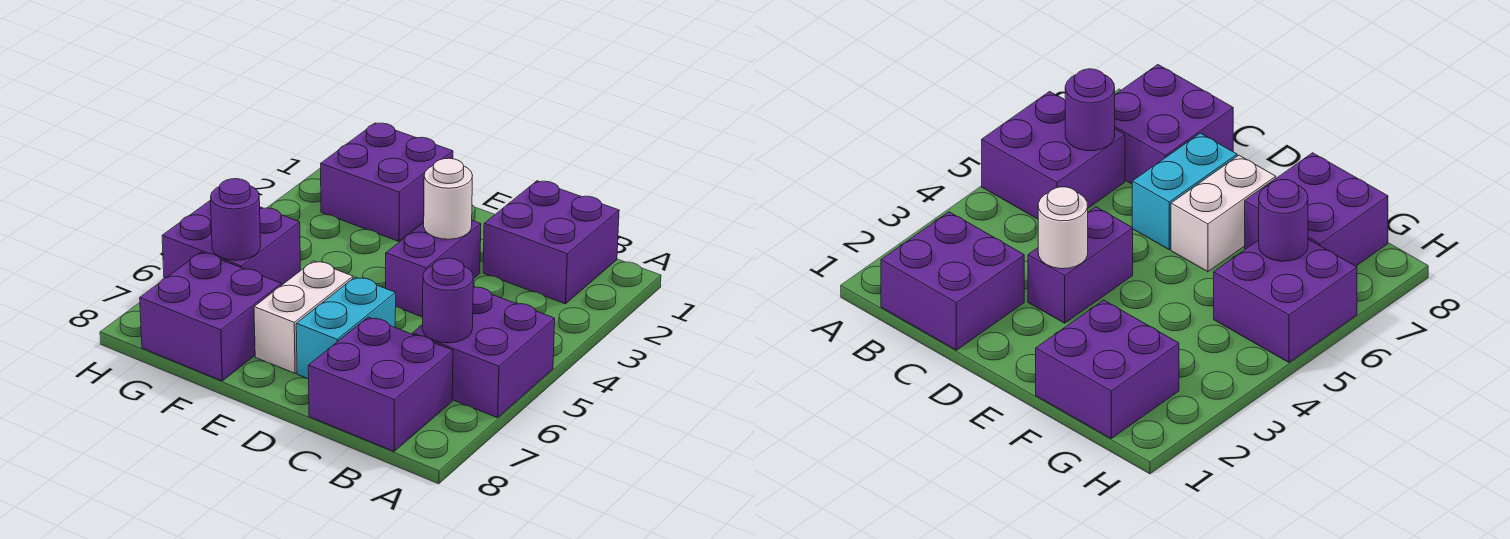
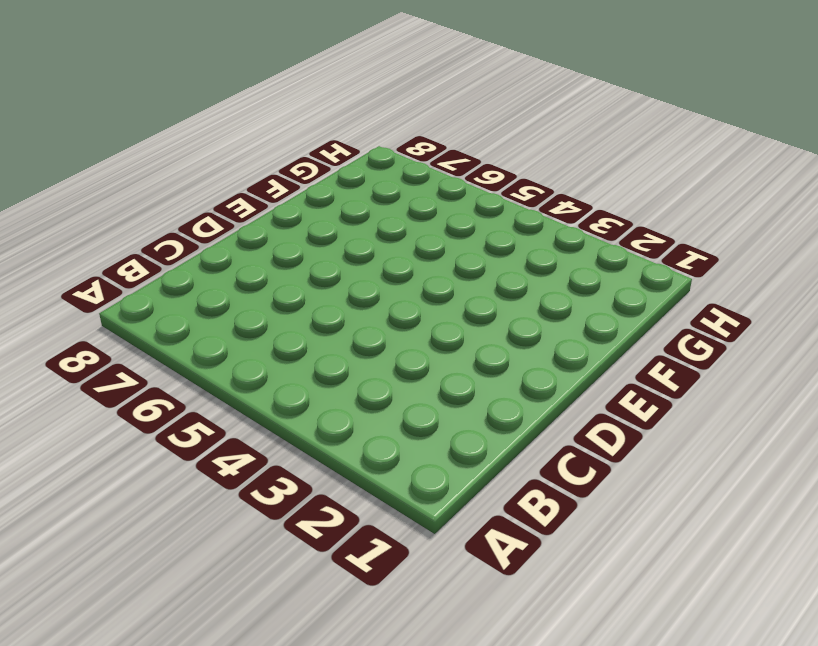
none -> purple brick A5:B6 level 1
none -> purple brick B1:C2 level 1
none -> purple brick B7:C8 level 1

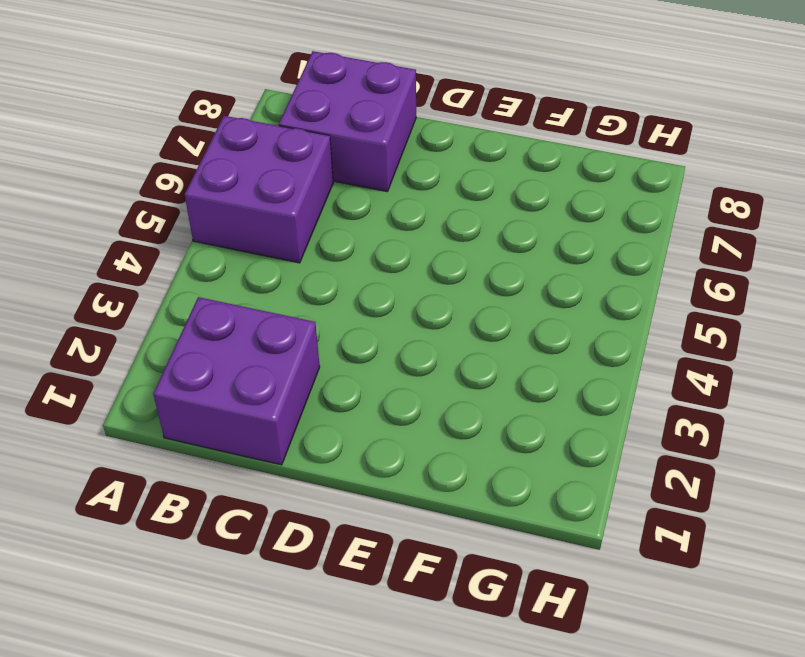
none -> purple brick D3:D4 level 1
none -> cyan brick D6:D7 level 1
none -> white brick E6:E7 level 1

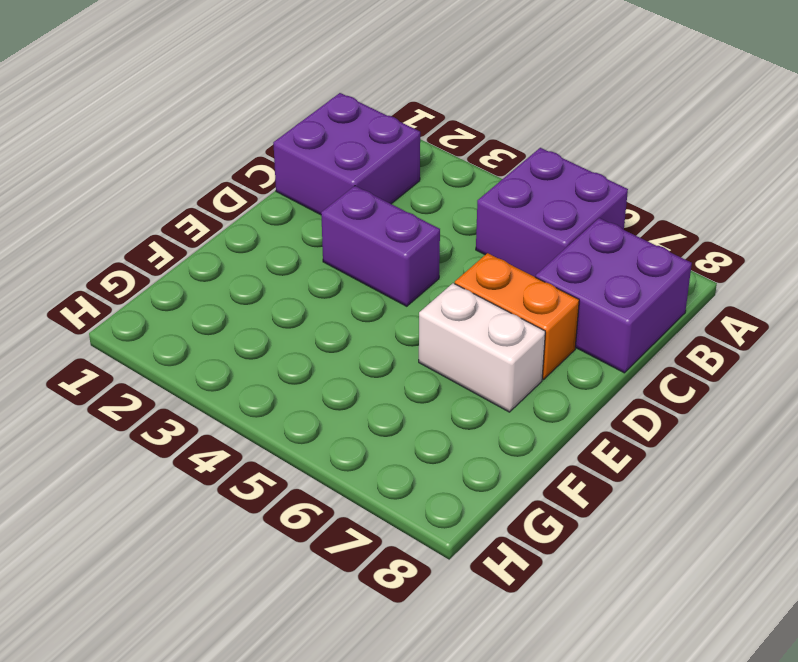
orange brick D6:D7 level 1 -> cyan brick D6:D7 level 1
none -> purple brick F1:G2 level 1
none -> purple brick F7:G8 level 1
none -> purple brick G5:H6 level 1

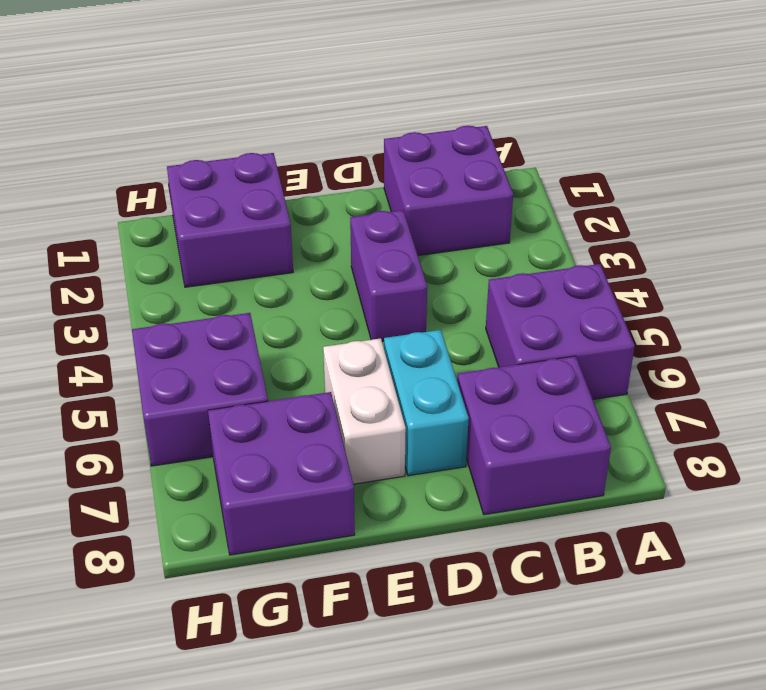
none -> purple round brick B6 level 2
none -> white round brick D3 level 2
none -> purple round brick G6 level 2

